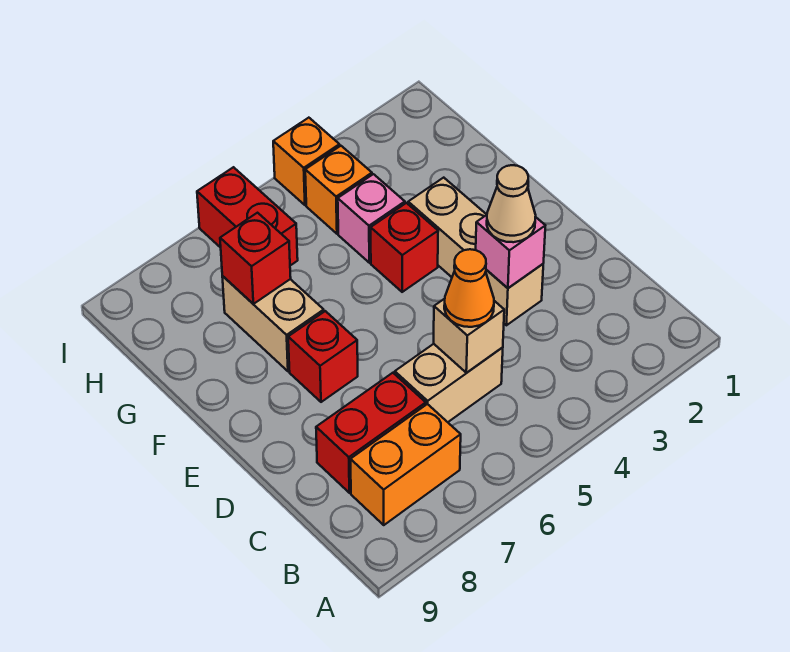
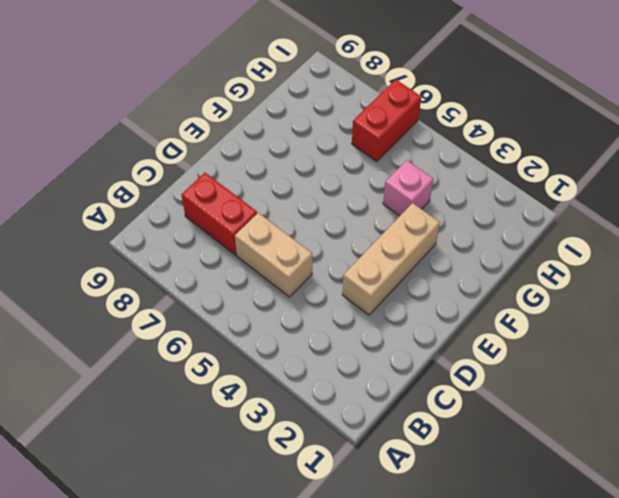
none -> orange brick B7:B8 level 1
none -> red brick E7 level 1
none -> red brick F4 level 1

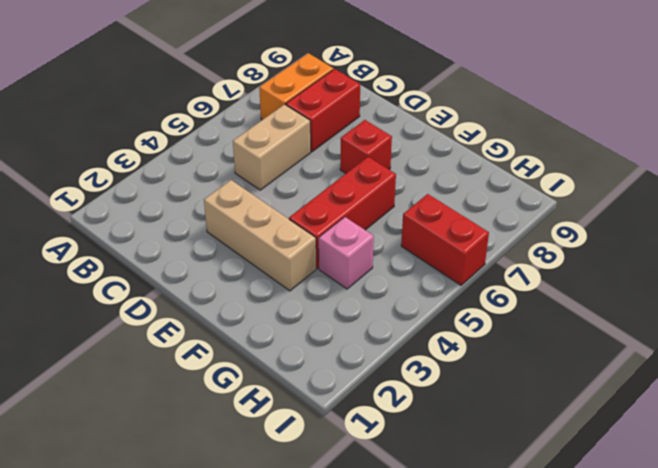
red brick F4:F6 level 1 -> red brick F4 level 1
none -> tan brick F7:G7 level 1
none -> orange brick H4 level 1
none -> orange brick I4 level 1

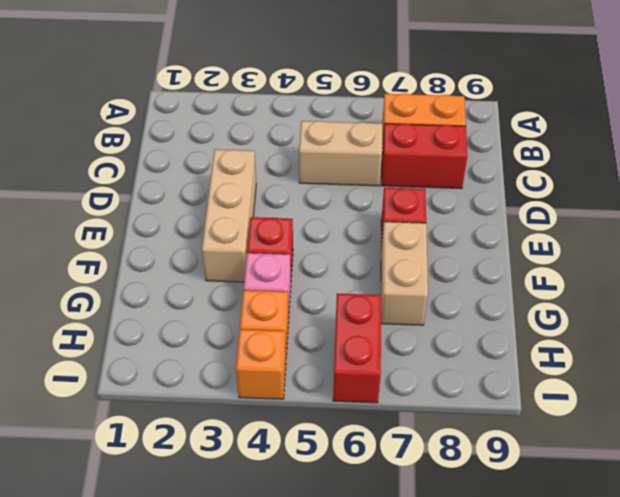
none -> tan brick C5 level 2
none -> pink brick D3 level 2
none -> red brick G7 level 2

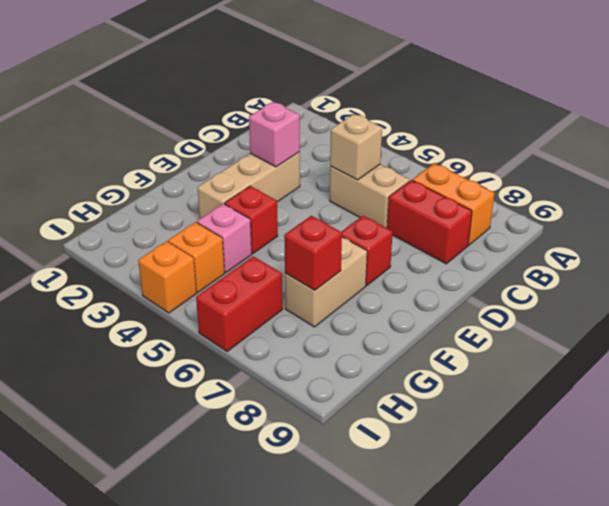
none -> orange cone C5 level 3
none -> tan cone D3 level 3

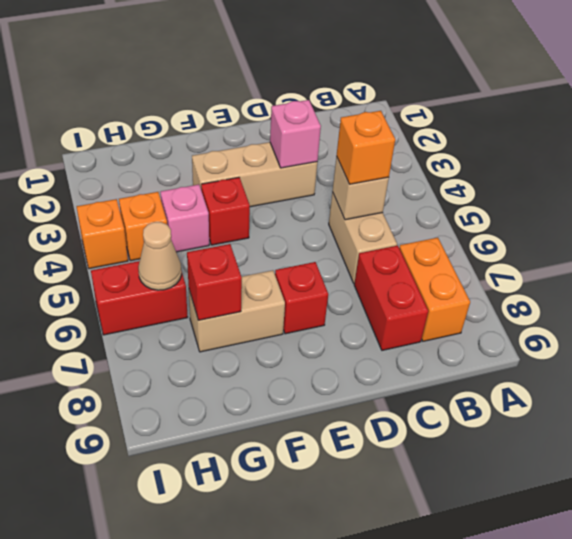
orange brick C5 level 3 -> orange cone C5 level 3
tan cone H6 level 2 -> tan cone D3 level 3

